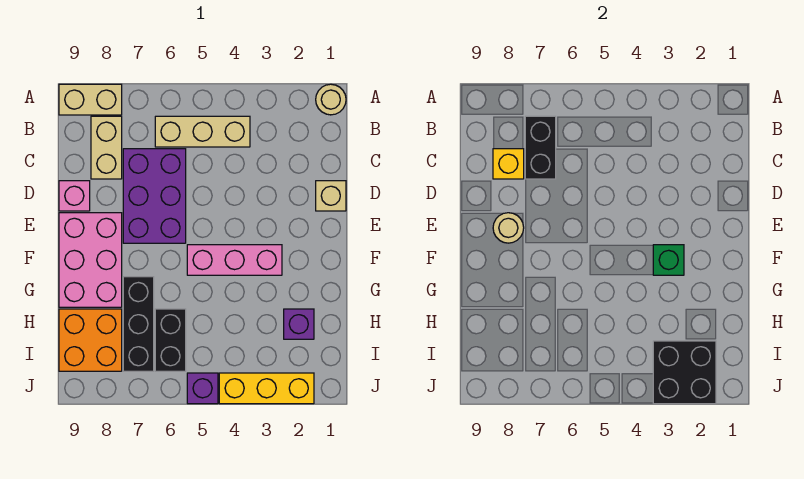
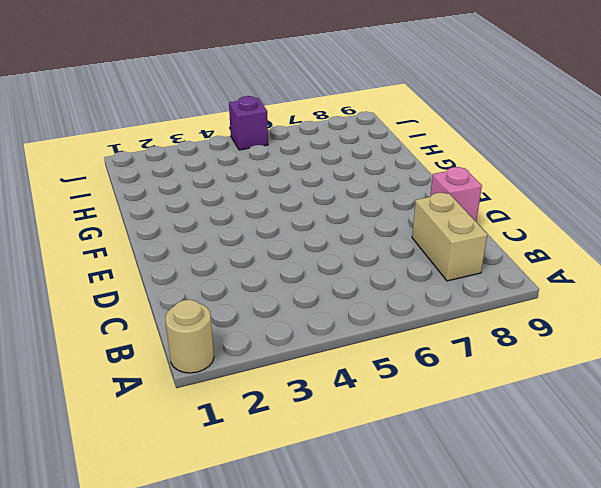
none -> tan brick A8:A9 level 1
none -> tan brick B4:B6 level 1
none -> purple brick C6:E7 level 1

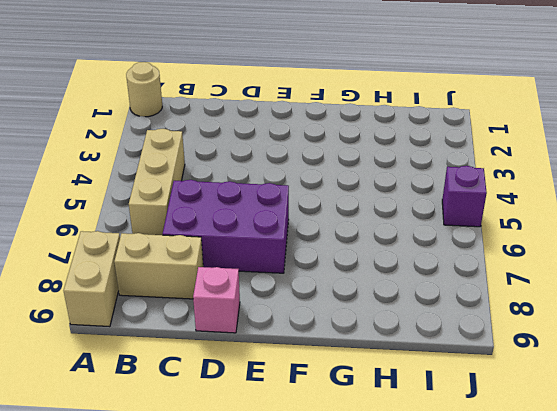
none -> tan brick D1 level 1
none -> pink brick E8:G9 level 1
none -> pink brick F3:F5 level 1

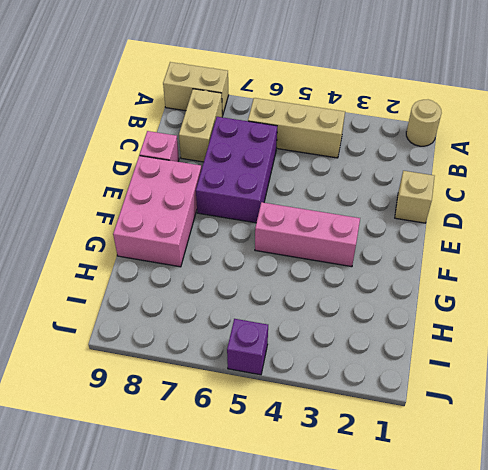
none -> black brick G7:I7 level 1
none -> purple brick H2 level 1
none -> black brick H6:I6 level 1

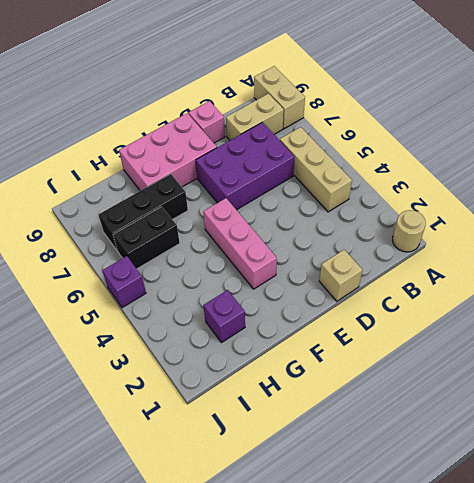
none -> orange brick H8:I9 level 1
none -> yellow brick J2:J4 level 1
none -> black brick B7:C7 level 2

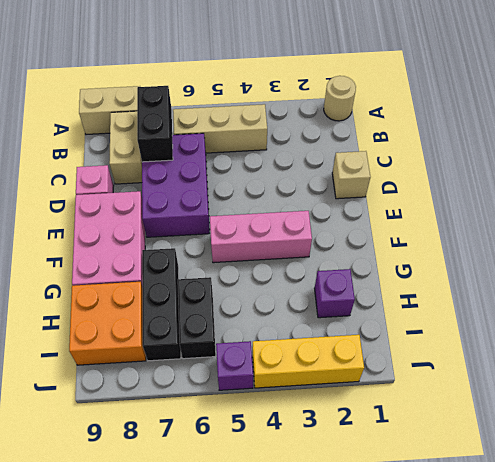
none -> yellow brick C8 level 2
none -> tan round brick E8 level 2
none -> green brick F3 level 2

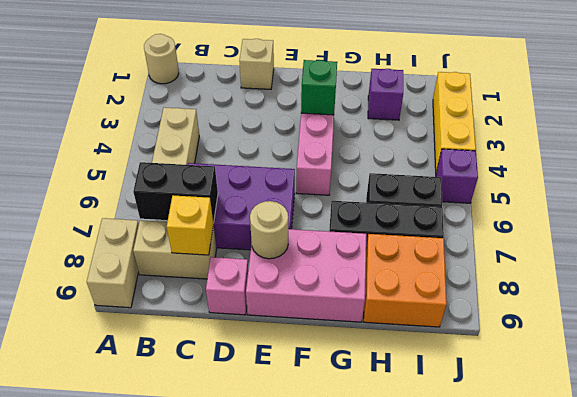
none -> black brick I2:J3 level 2

